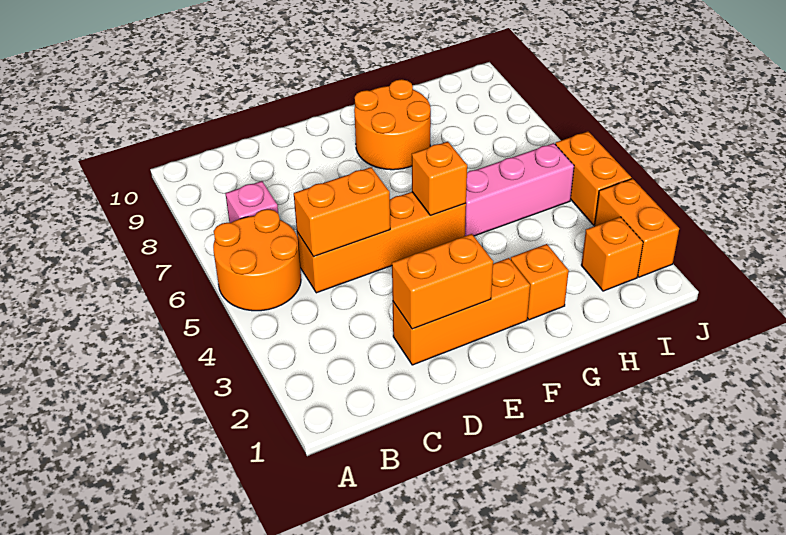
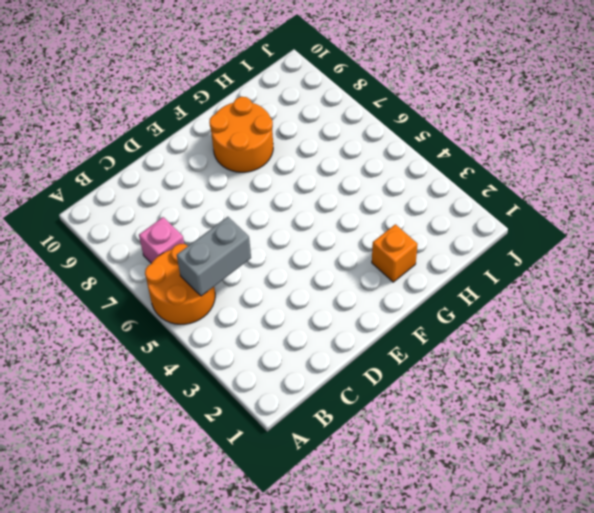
grey brick B5:C5 level 2 -> orange brick C5:D5 level 2
none -> orange brick C5:F5 level 1
none -> orange brick D2:F2 level 1
none -> pink brick G5:I5 level 1

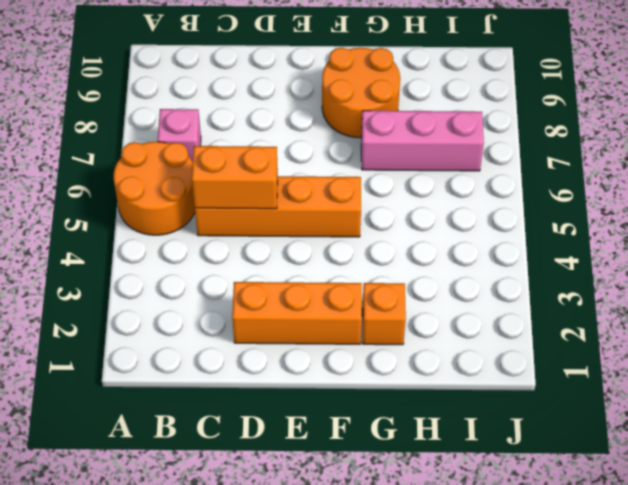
pink brick G7:I7 level 1 -> pink brick G5:I5 level 1
none -> orange brick I2 level 1
none -> orange brick J2:J3 level 1
none -> orange brick J4:J5 level 1

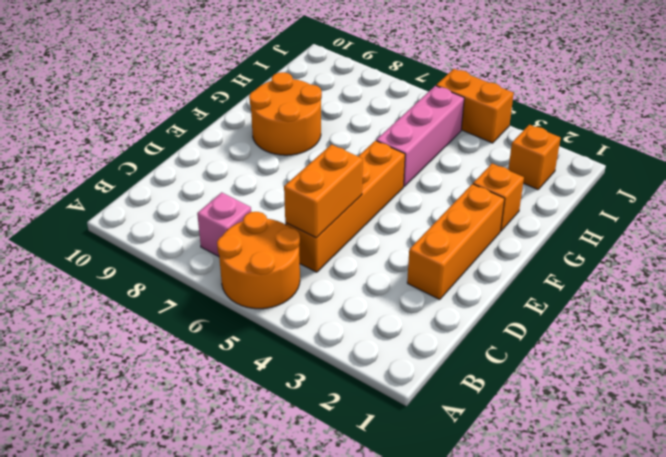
none -> orange brick J2:J3 level 1
none -> orange brick D2:E2 level 2
none -> orange brick F5 level 2

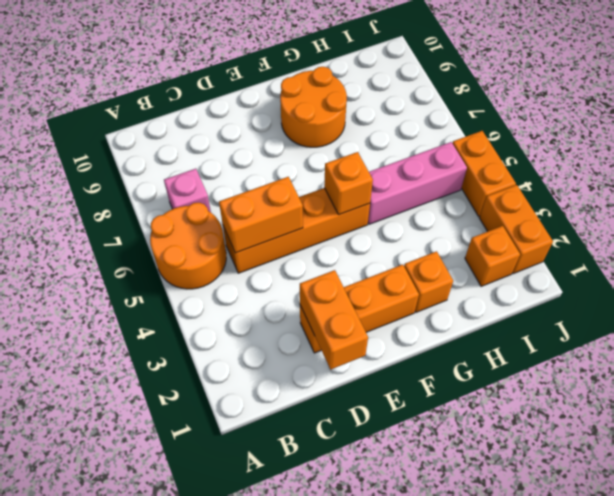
orange brick D1:D2 level 2 -> orange brick D2:E2 level 2

